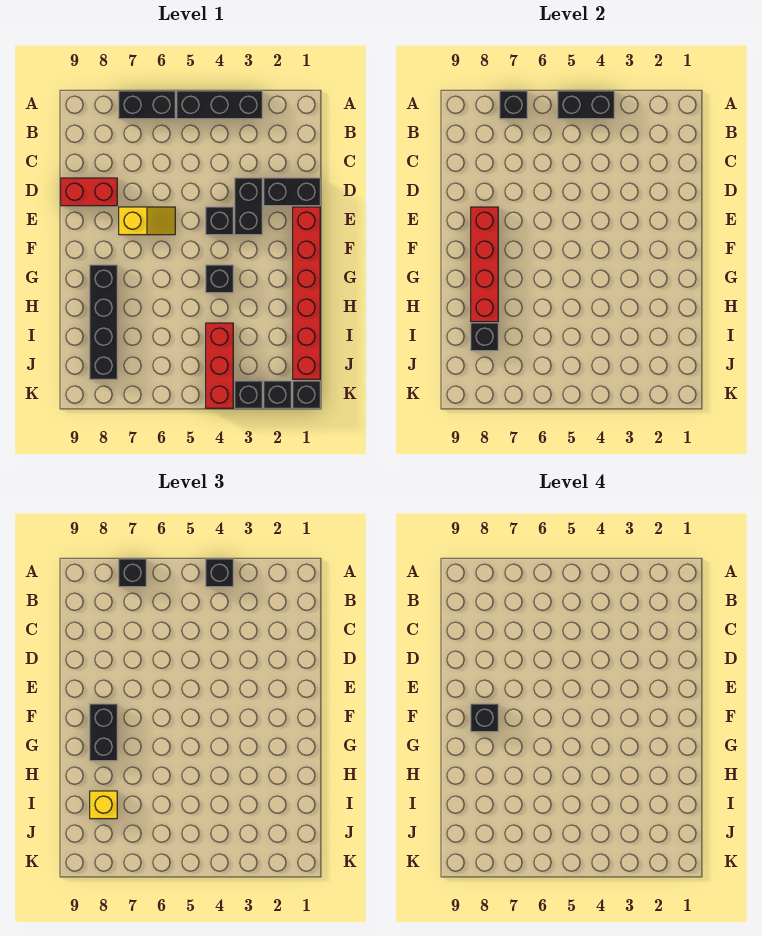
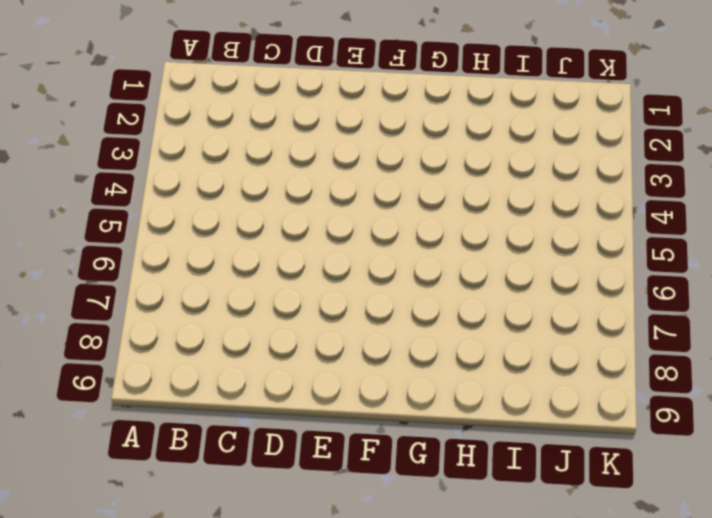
none -> black brick A3:A5 level 1
none -> black brick A6:A7 level 1
none -> black brick D1:D2 level 1

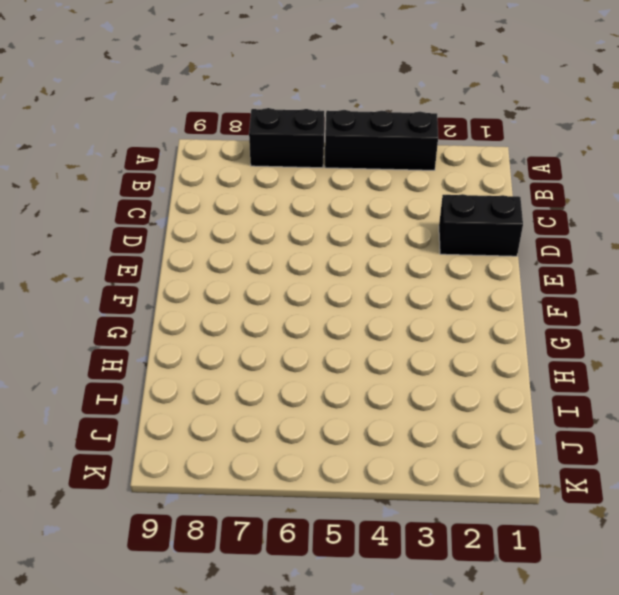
none -> black brick D3:E3 level 1
none -> red brick D8:D9 level 1
none -> red brick E1:J1 level 1

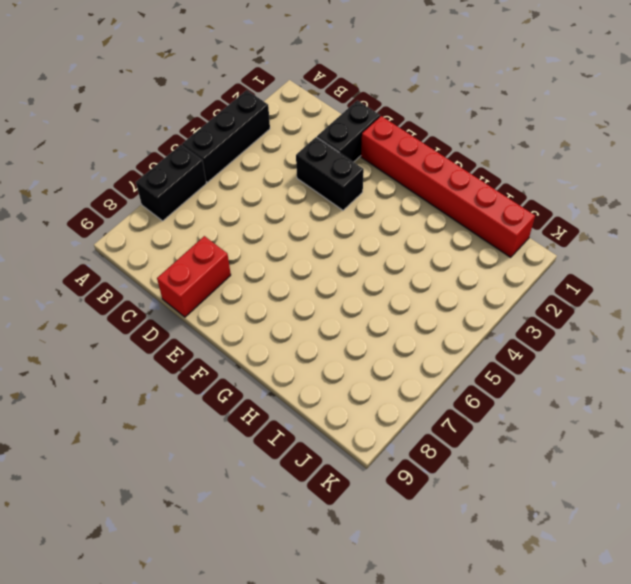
none -> black brick E4 level 1
none -> yellow slope E6:E7 level 1 top 7
none -> black brick G4 level 1

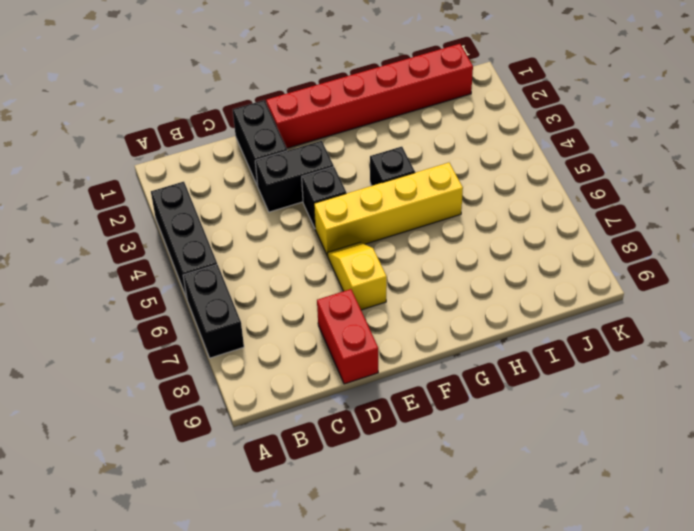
yellow brick E5:H5 level 1 -> none
none -> black brick G8:J8 level 1
none -> red brick I4:K4 level 1
none -> black brick K1 level 1

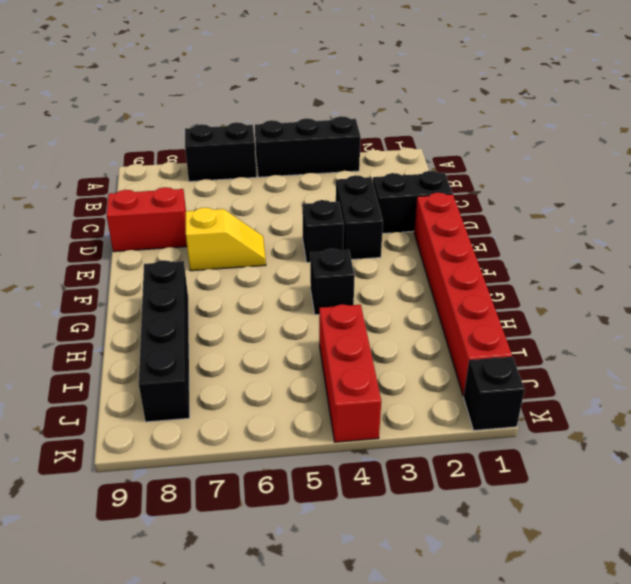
none -> black brick K2 level 1
none -> black brick K3 level 1
none -> black brick A4:A5 level 2

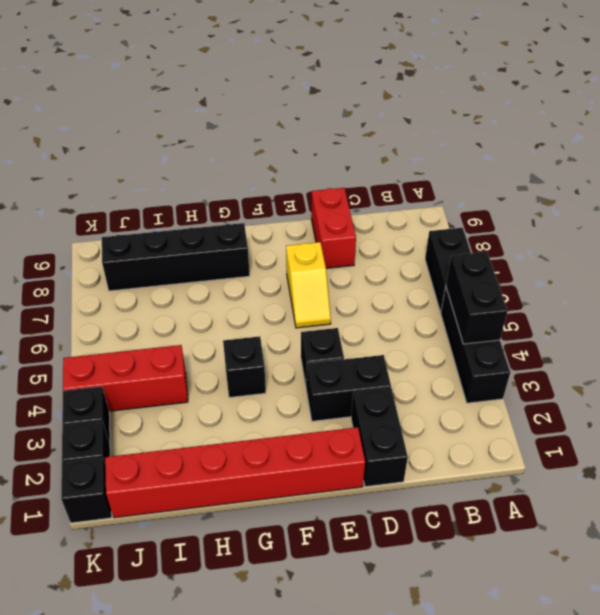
none -> black brick A7 level 2
none -> red brick E8:H8 level 2
none -> black brick I8 level 2

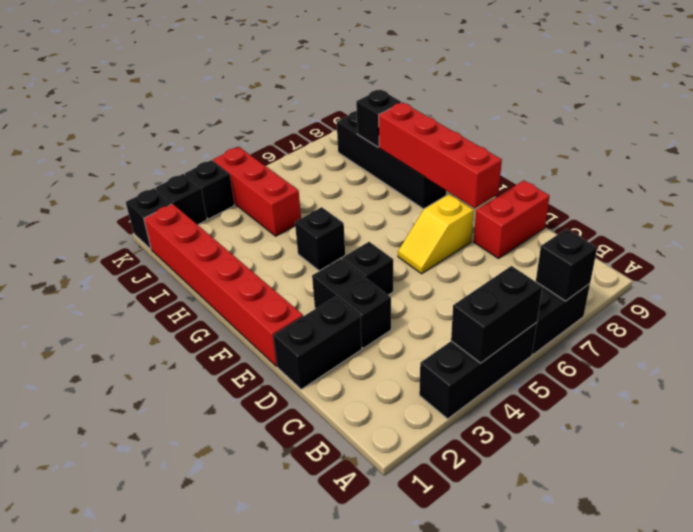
none -> black brick A4 level 3
none -> black brick A7 level 3
none -> black brick F8:G8 level 3

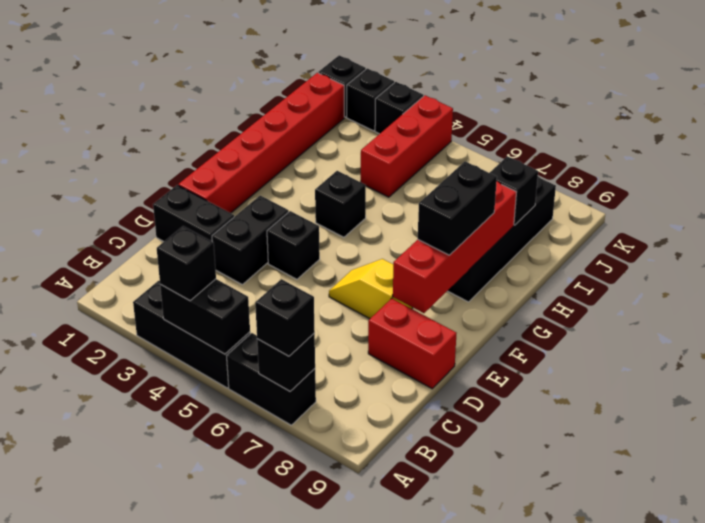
none -> yellow brick I8 level 3
none -> black brick F8 level 4

